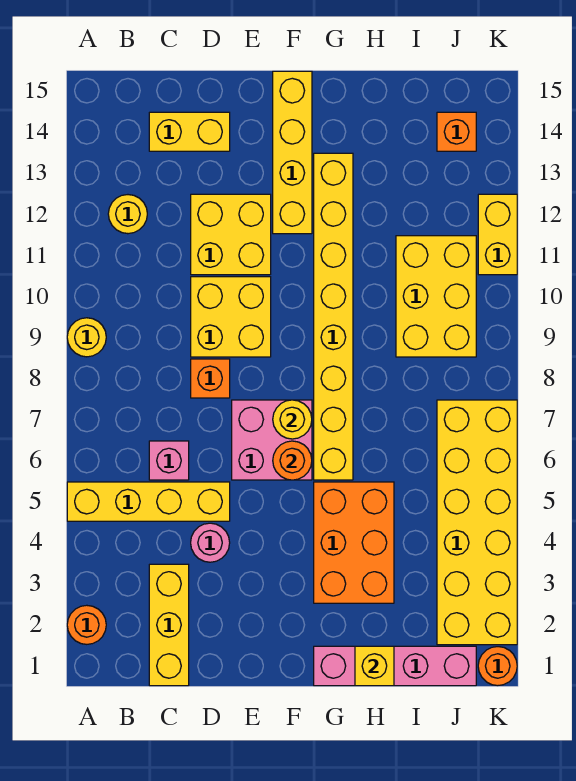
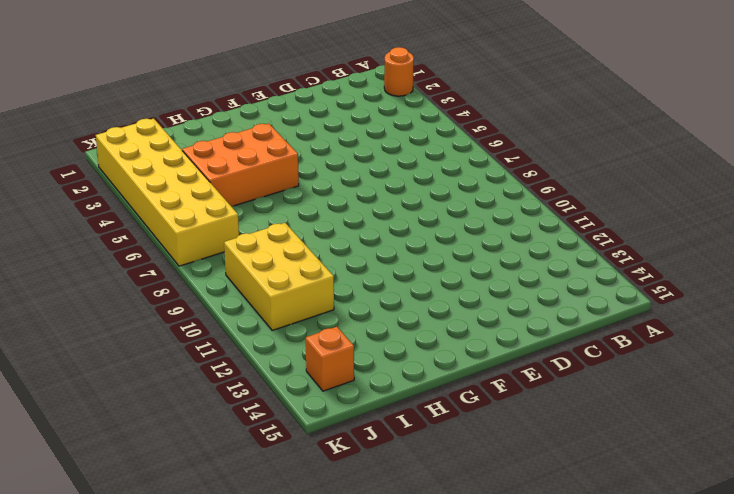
orange brick G4:I5 level 1 -> orange brick G3:H5 level 1
none -> yellow brick A5:D5 level 1
none -> yellow round brick A9 level 1
none -> yellow round brick B12 level 1

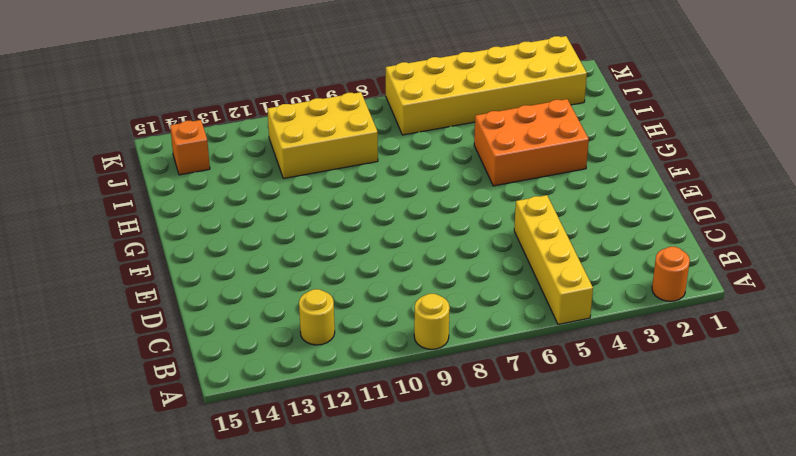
none -> yellow brick C1:C3 level 1
none -> pink brick C6 level 1
none -> yellow brick C14:D14 level 1

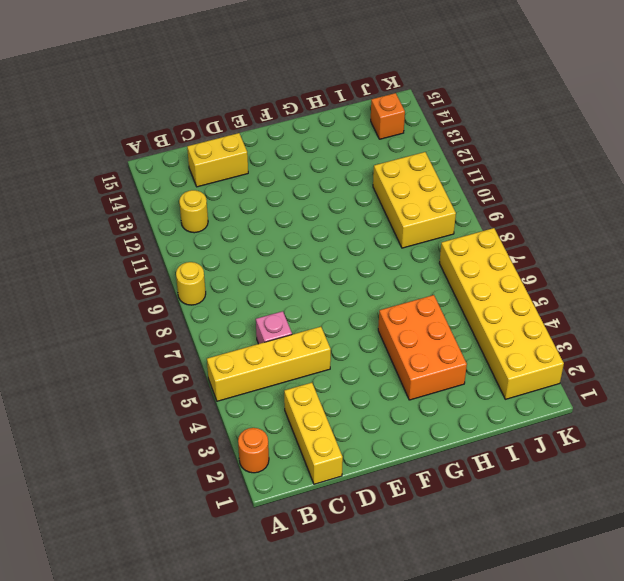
none -> pink round brick D4 level 1
none -> orange brick D8 level 1
none -> yellow brick D9:E10 level 1

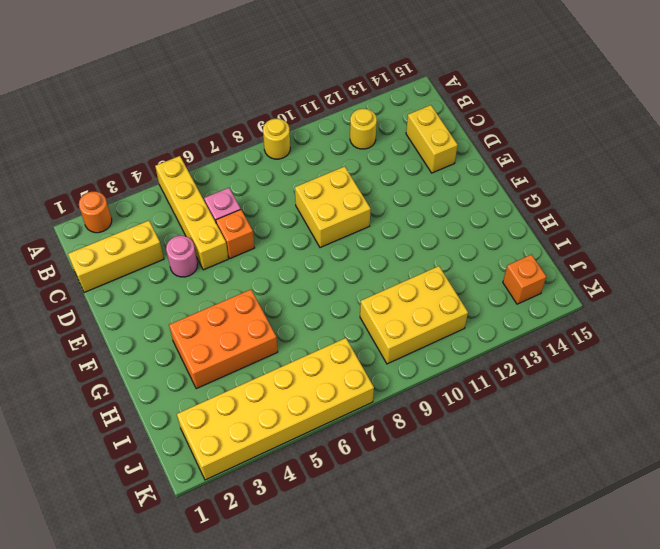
orange brick D6 level 1 -> orange brick D8 level 1
none -> yellow brick D11:E12 level 1
none -> pink brick E6:F7 level 1
none -> yellow brick F12:F15 level 1

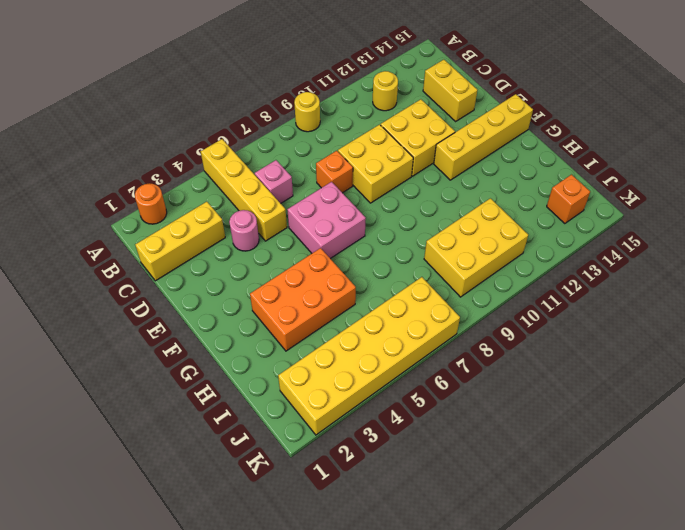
none -> pink brick G1:J1 level 1
none -> yellow brick G6:G13 level 1
none -> orange round brick K1 level 1

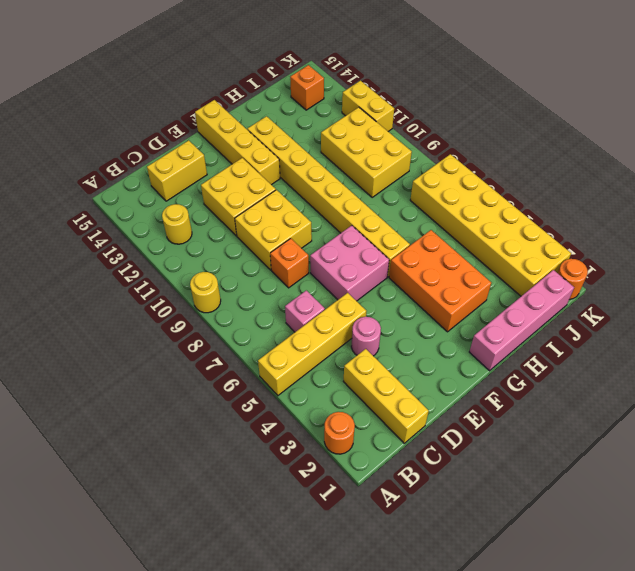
none -> orange round brick F6 level 2
none -> yellow round brick F7 level 2
none -> yellow brick H1 level 2

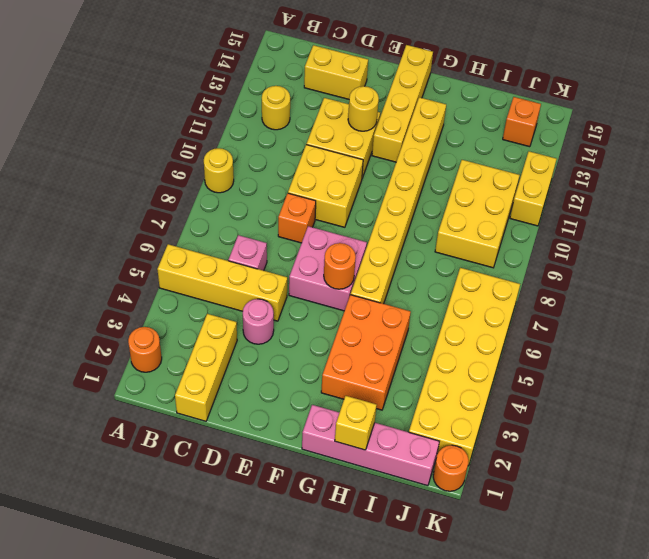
yellow round brick E12 level 2 -> yellow round brick F7 level 2

